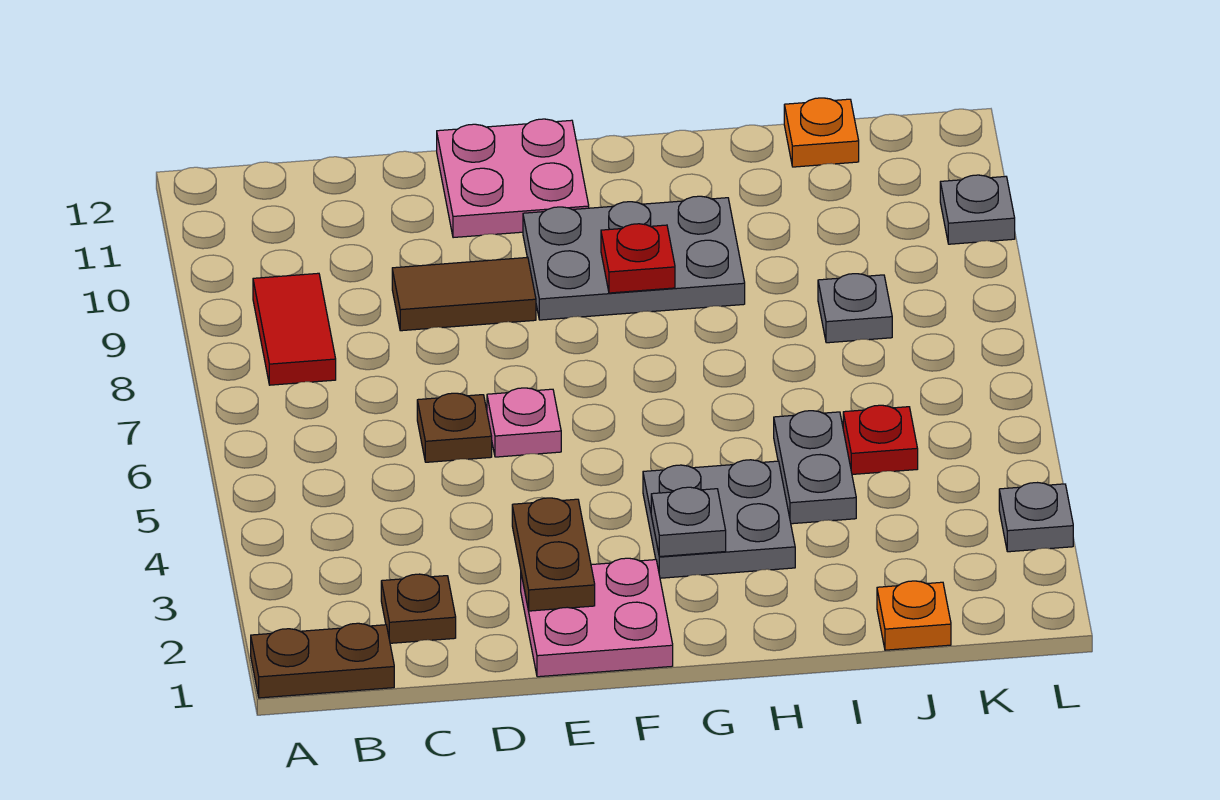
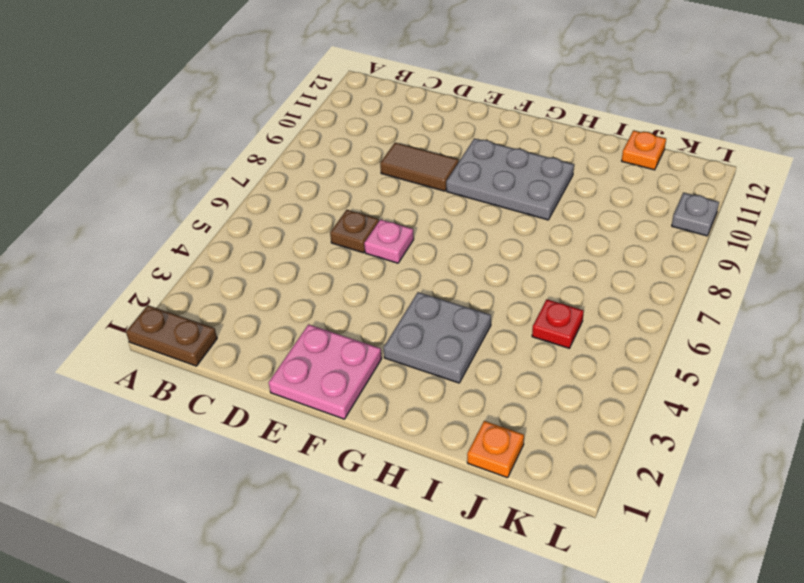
none -> red tile B8:B9 level 1
none -> brown plate C2 level 1
none -> pink plate E11:F12 level 1

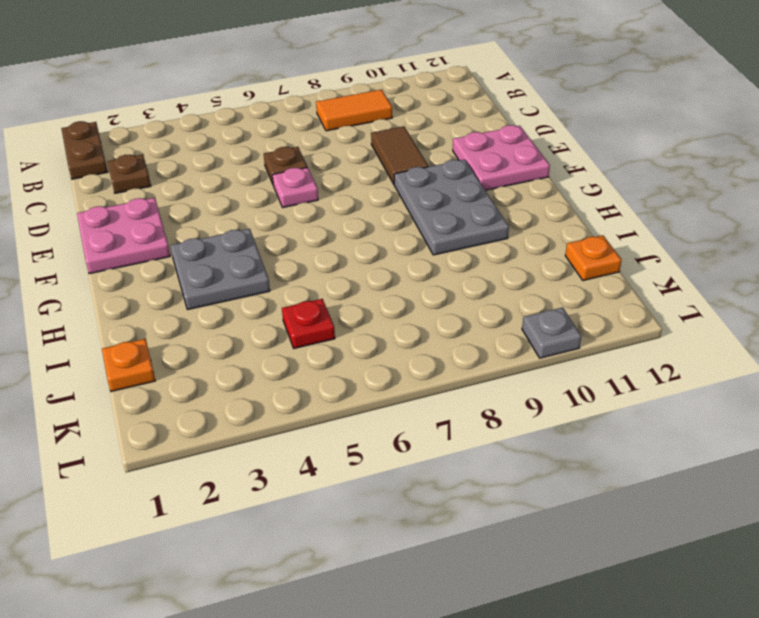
orange tile B8:B9 level 1 -> red tile B8:B9 level 1
none -> grey plate I4:I5 level 1
none -> grey plate J8 level 1
none -> grey plate L3 level 1

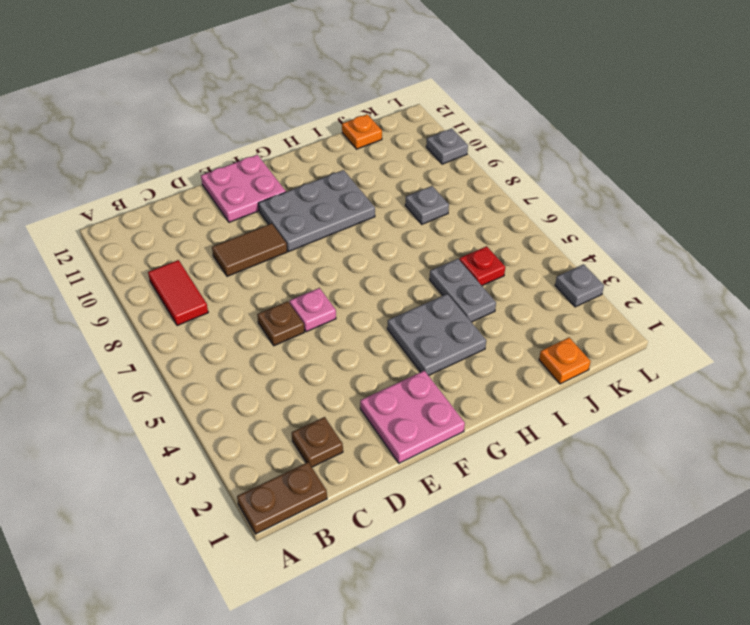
none -> brown plate E2:E3 level 2
none -> grey plate G3 level 2
none -> red plate G9 level 2

